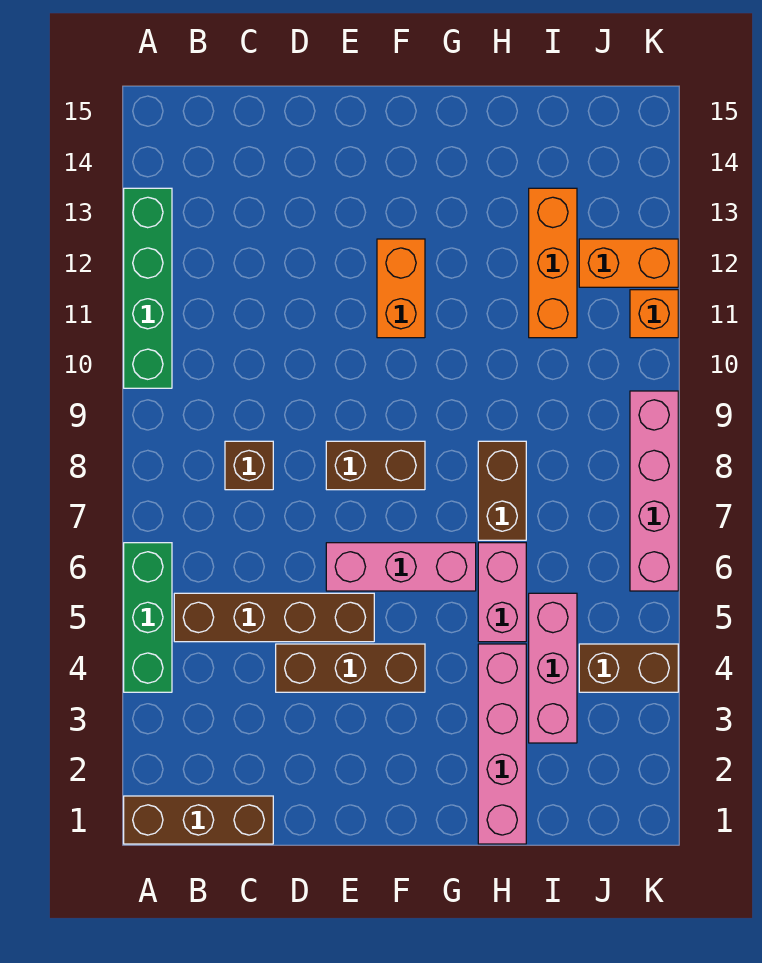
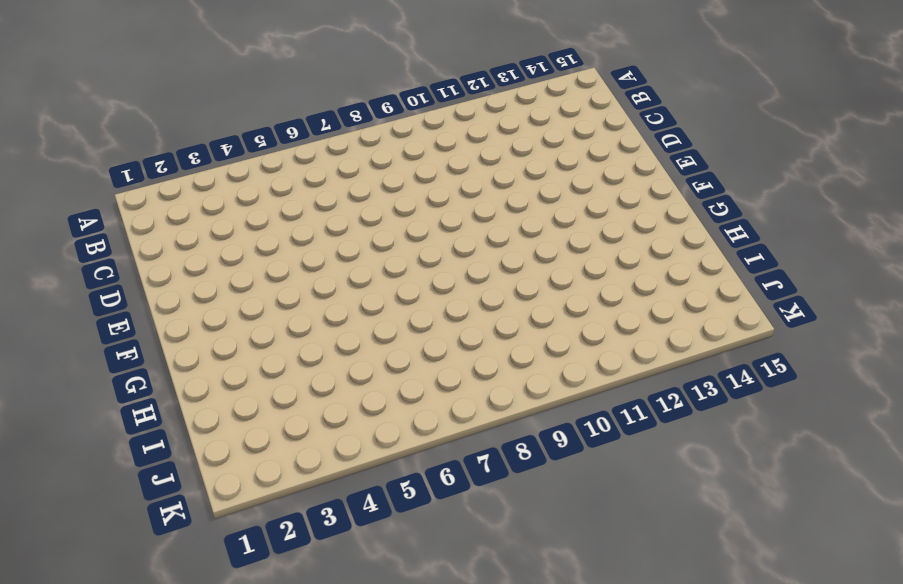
none -> brown brick A1:C1 level 1
none -> green brick A4:A6 level 1
none -> green brick A10:A13 level 1

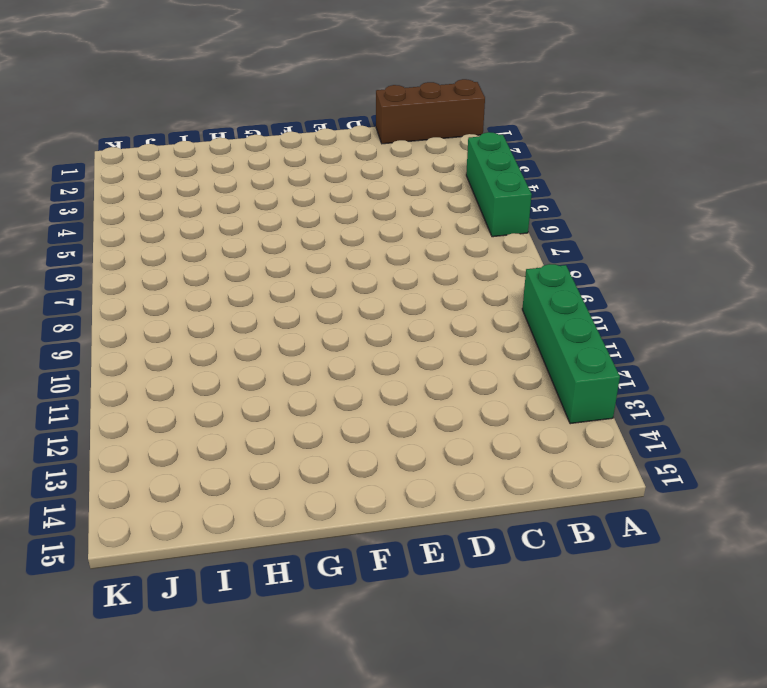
none -> brown brick B5:E5 level 1
none -> brown brick C8 level 1
none -> brown brick D4:F4 level 1

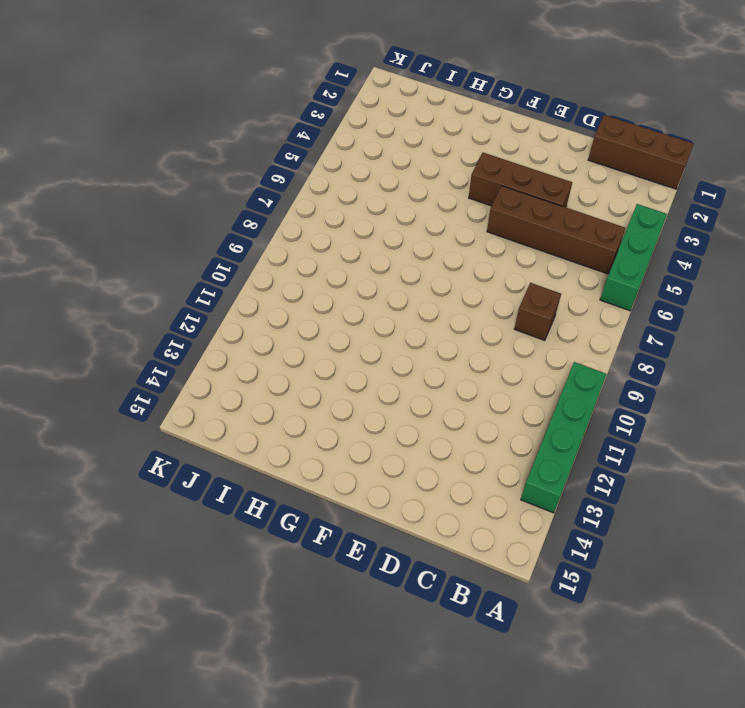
none -> pink brick E6:G6 level 1
none -> brown brick E8:F8 level 1
none -> orange brick F11:F12 level 1

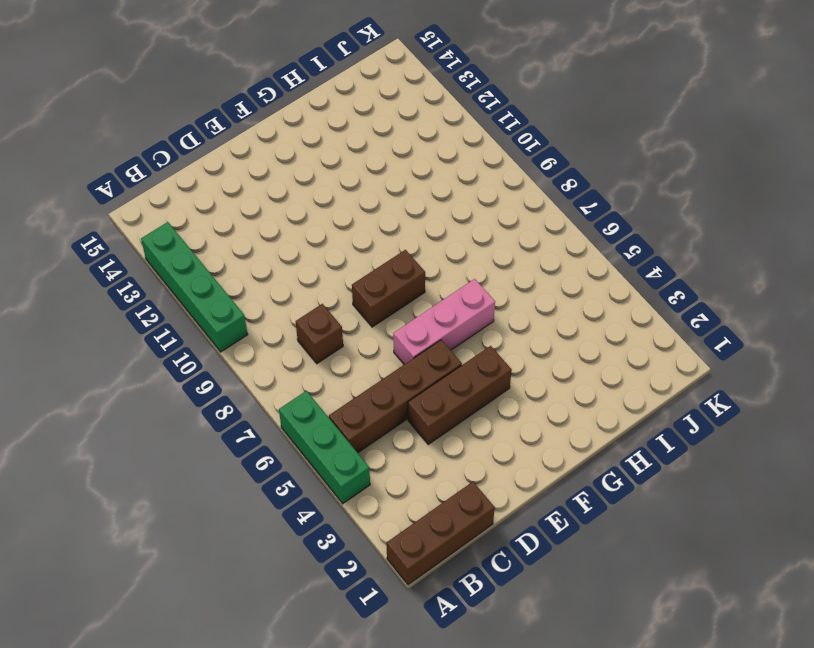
none -> orange brick F11:F12 level 1
none -> pink brick H1:H4 level 1
none -> pink brick H5:H6 level 1

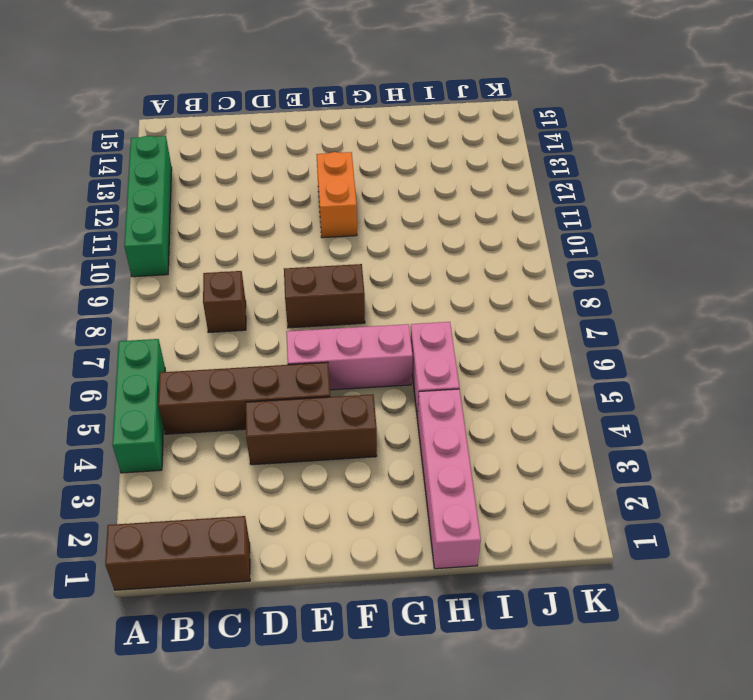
none -> brown brick H7:H8 level 1
none -> pink brick I3:I5 level 1
none -> orange brick I11:I13 level 1

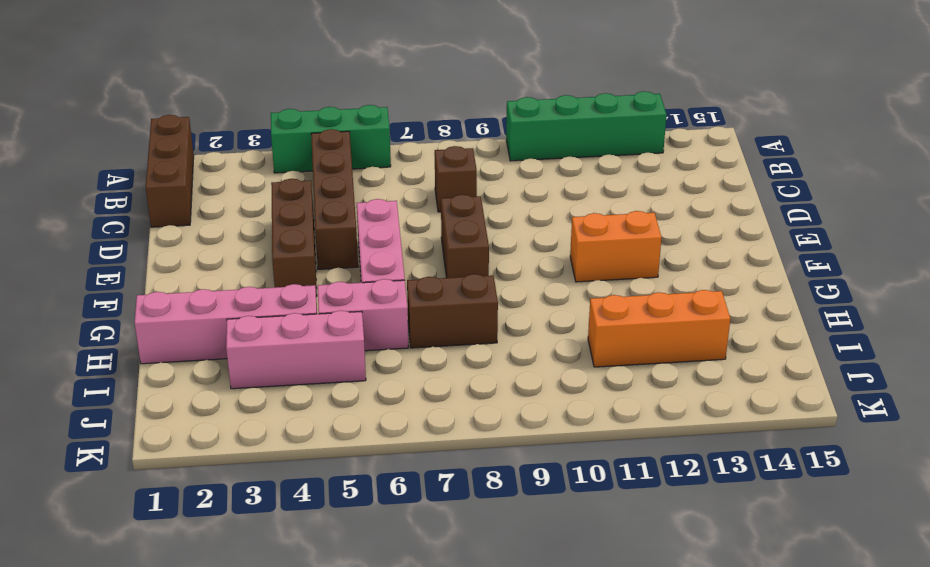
none -> brown brick J4:K4 level 1
none -> orange brick J12:K12 level 1
none -> pink brick K6:K9 level 1

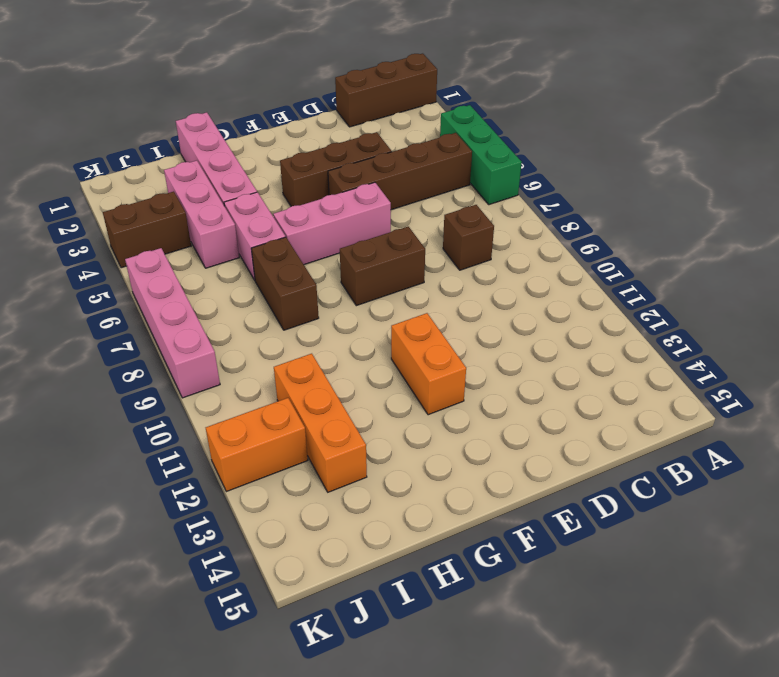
none -> green brick A10:A13 level 1
none -> orange brick K11 level 1

